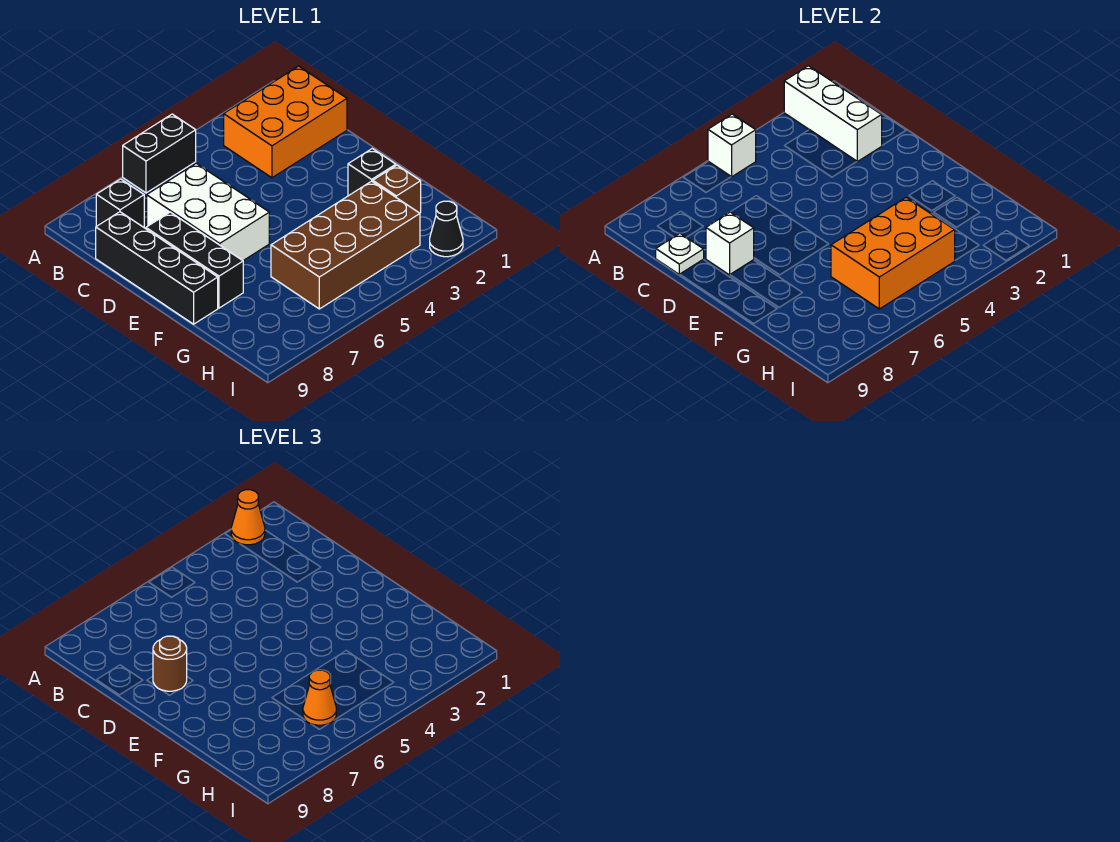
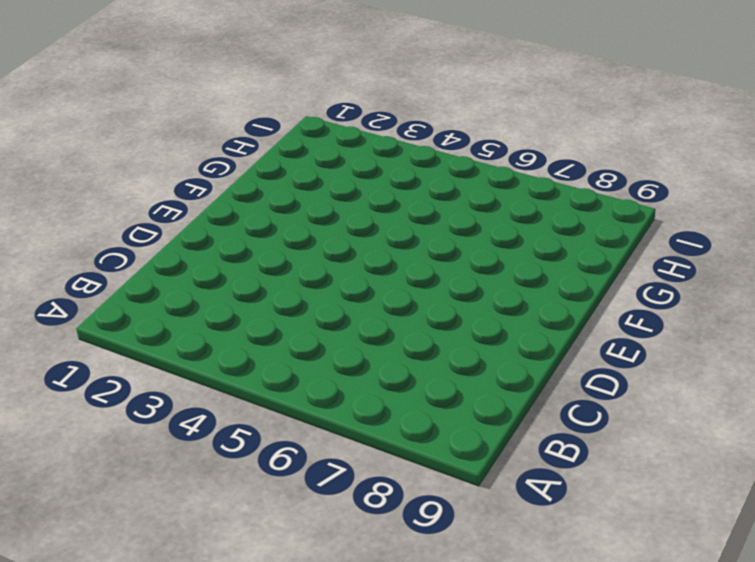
none -> black brick A5:A6 level 1
none -> orange brick B1:C3 level 1
none -> black brick B8 level 1

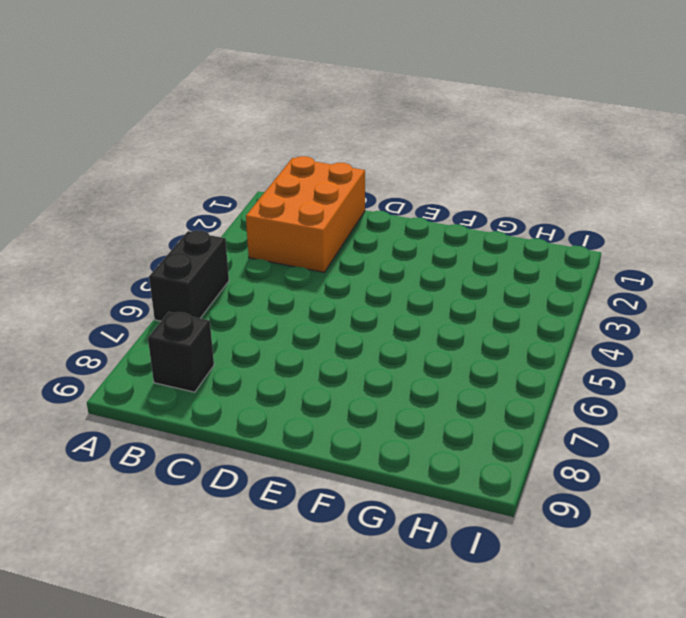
none -> white brick C6:E7 level 1
none -> black brick C9:F9 level 1
none -> black brick D8:F8 level 1

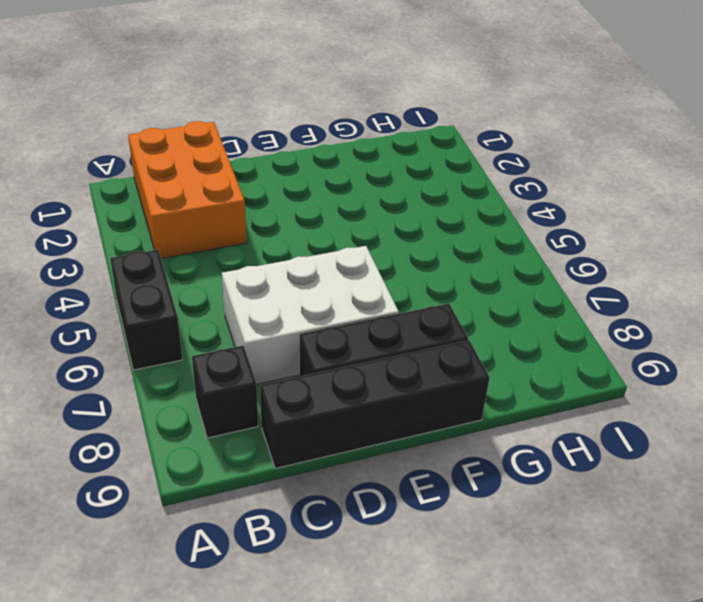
none -> black brick F2 level 1
none -> brown brick G2 level 1
none -> brown brick G3:H6 level 1

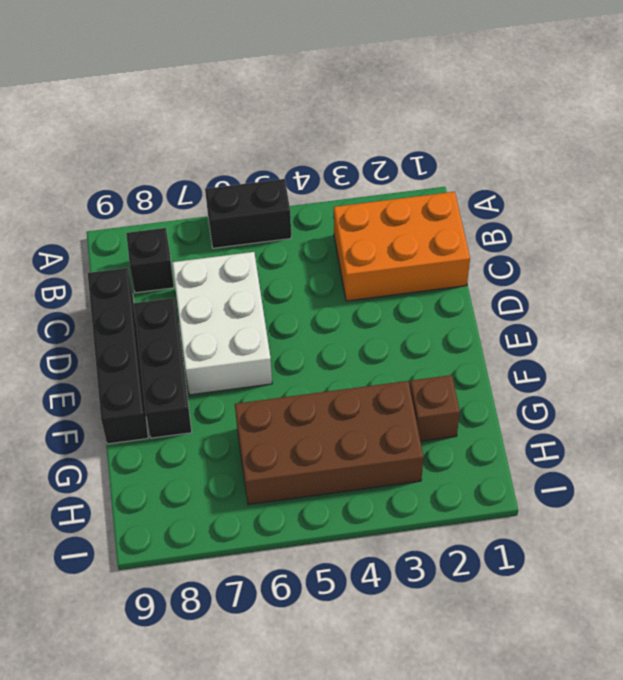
none -> black brick F2 level 1
none -> black cone I2 level 1
none -> white brick A2:C2 level 2

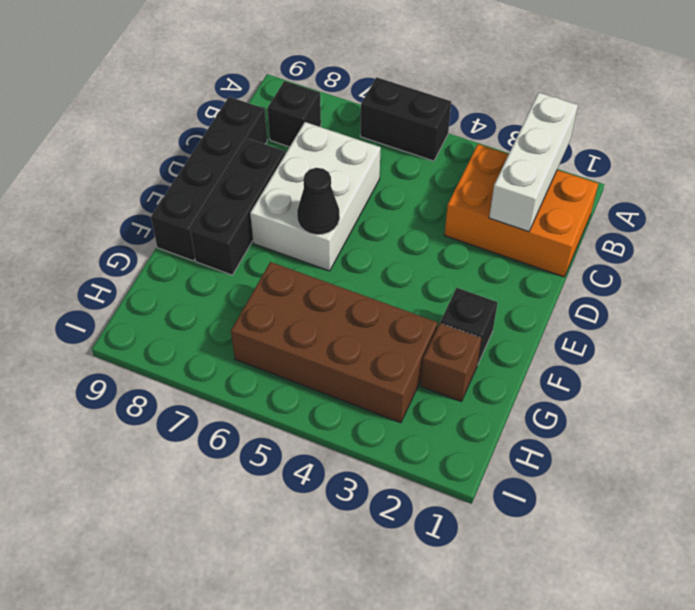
black cone E6 level 2 -> black cone I2 level 1
none -> white brick A5 level 2
none -> white plate C9 level 2
none -> white brick D8 level 2

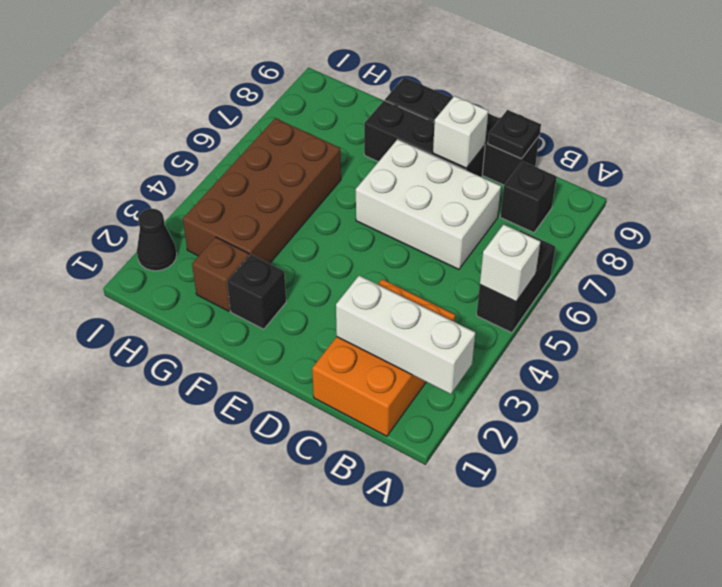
black plate C9 level 2 -> white plate C9 level 2
none -> orange brick G4:H6 level 2
none -> orange cone A2 level 3
none -> brown round brick D8 level 3

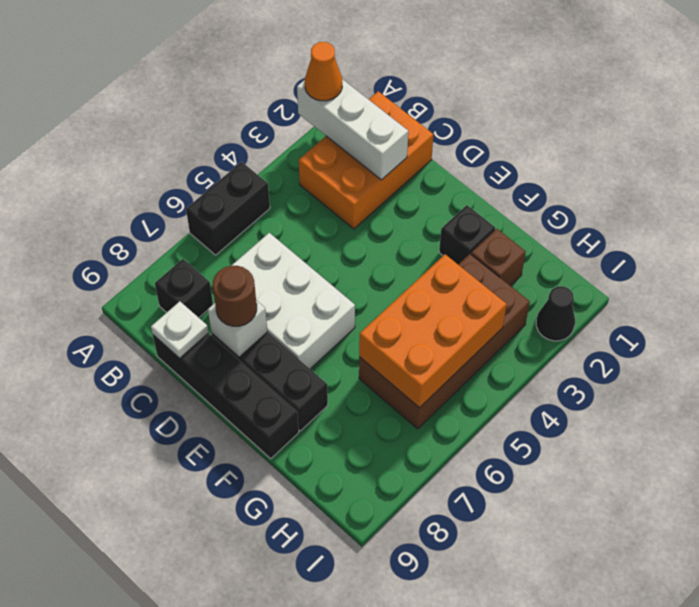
none -> white brick A5 level 2
none -> orange cone H6 level 3

